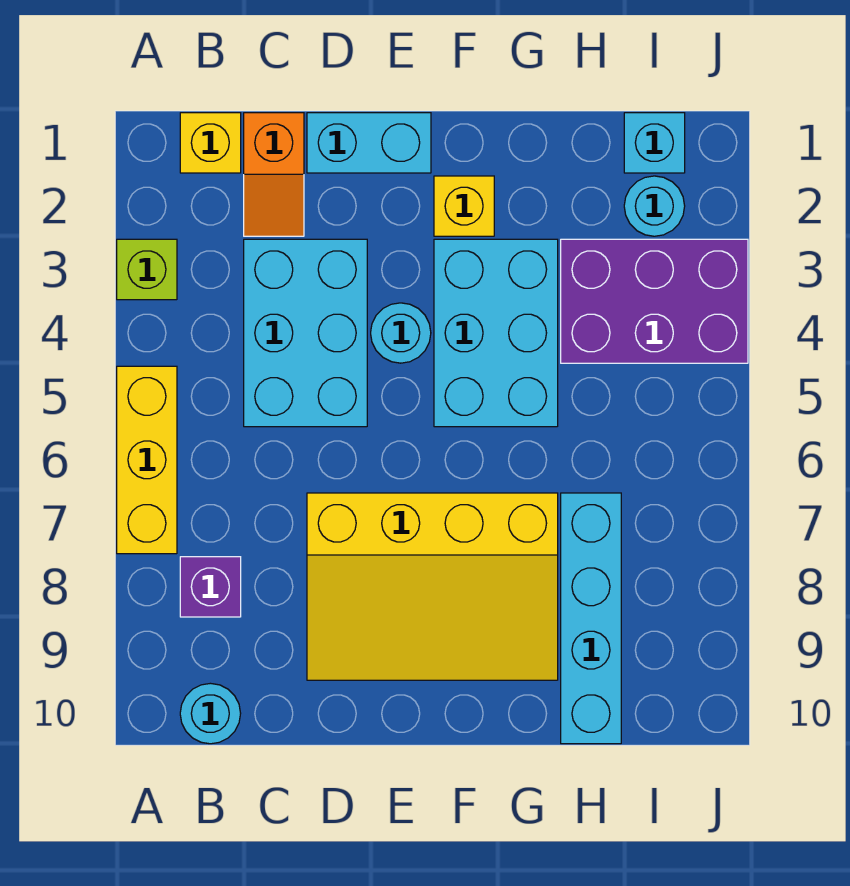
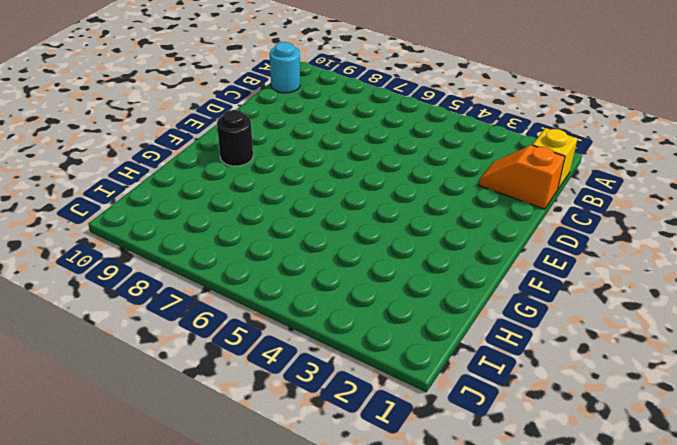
black round brick F9 level 1 -> yellow slope D7:G9 level 1 top 7
none -> lime brick A3 level 1
none -> yellow brick A5:A7 level 1
none -> purple brick B8 level 1

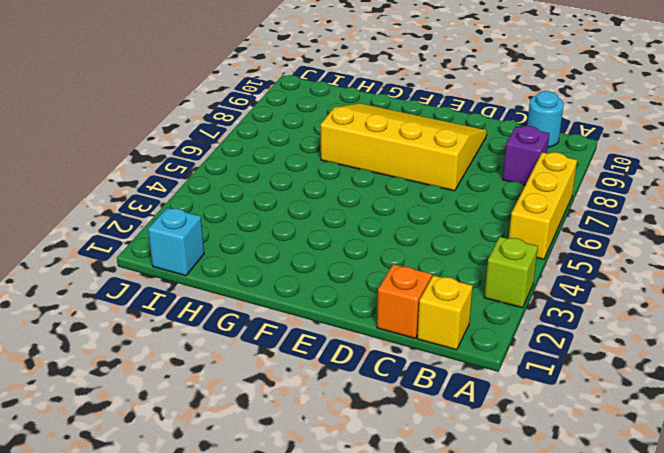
none -> cyan brick C3:D5 level 1
none -> cyan brick D1:E1 level 1
none -> cyan round brick E4 level 1

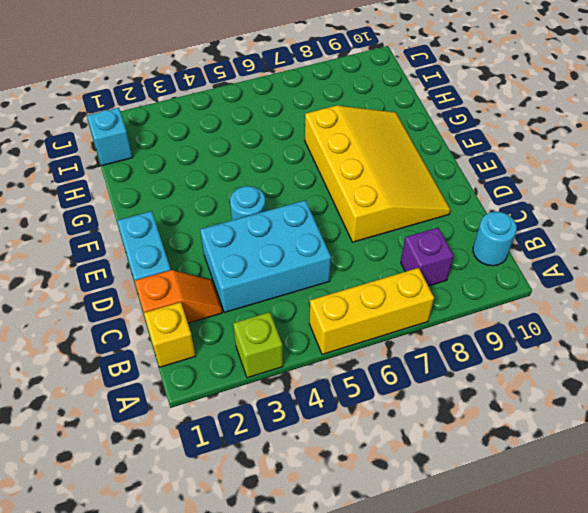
none -> yellow brick F2 level 1
none -> cyan brick F3:G5 level 1
none -> purple brick H3:J4 level 1

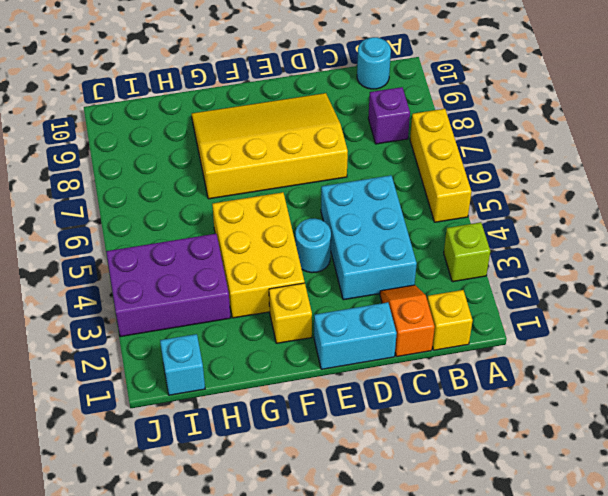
yellow brick F3:G5 level 1 -> cyan brick F3:G5 level 1
none -> cyan brick H7:H10 level 1
none -> cyan round brick I2 level 1

